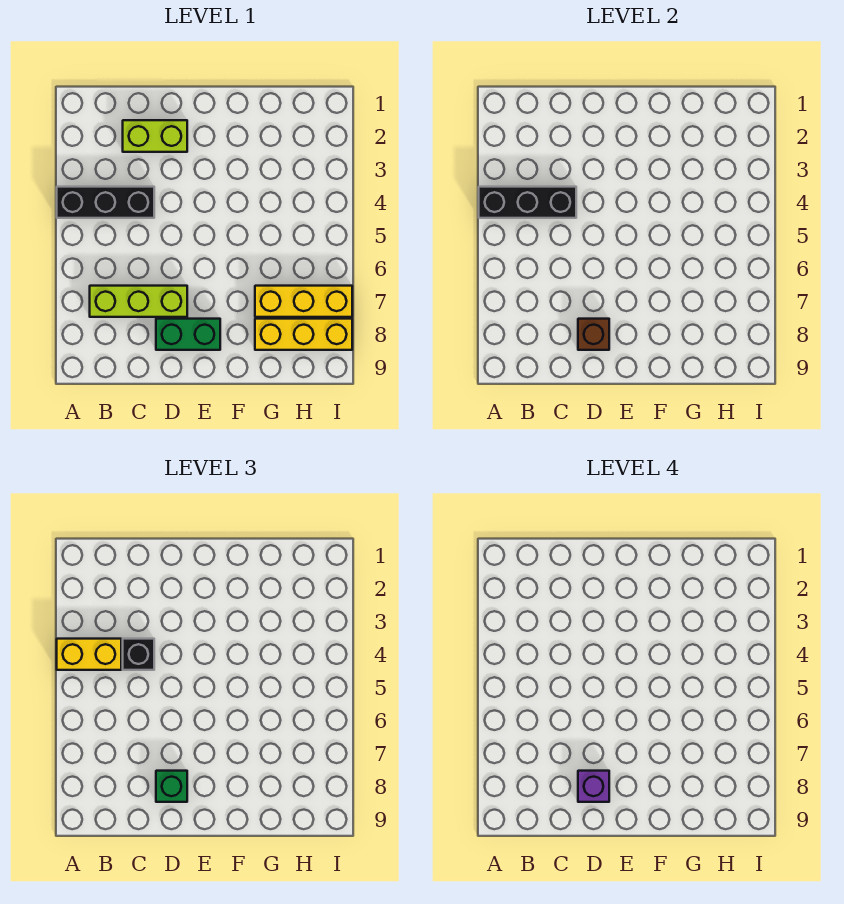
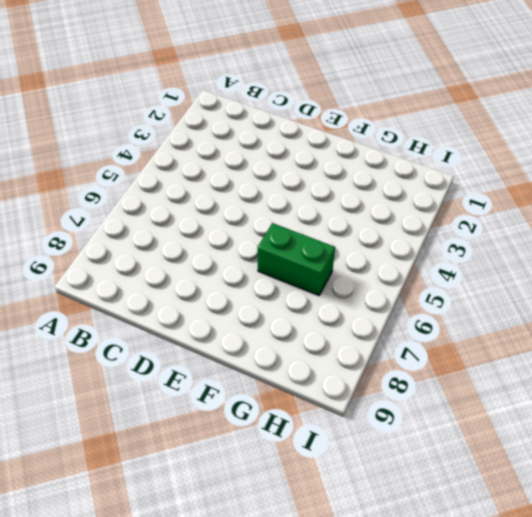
green brick F6:G6 level 1 -> green brick D8:E8 level 1
none -> black brick A4:C4 level 1
none -> lime brick B7:D7 level 1
none -> lime brick C2:D2 level 1

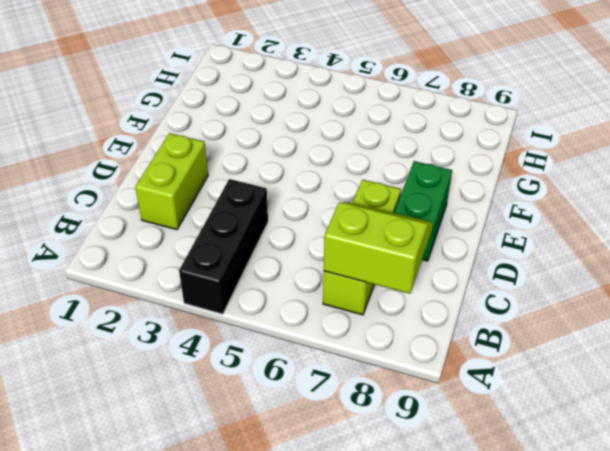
lime slope B7:C8 level 2 top B -> none
none -> yellow brick G7:I7 level 1
none -> yellow brick G8:I8 level 1
none -> black brick A4:C4 level 2

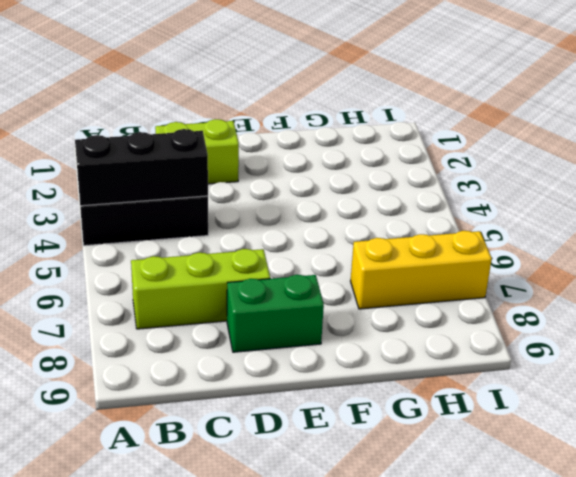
none -> yellow brick G8:I8 level 1
none -> brown brick D8 level 2
none -> yellow brick A4:B4 level 3

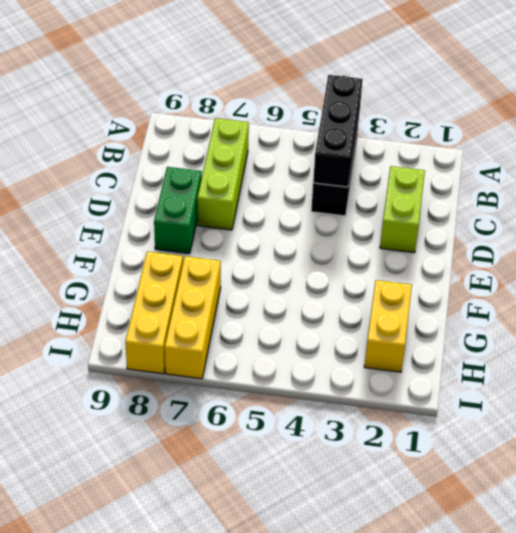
yellow brick G2:H2 level 1 -> yellow brick A4:B4 level 3
none -> brown brick D8 level 2
none -> black brick C4 level 3
none -> green brick D8 level 3

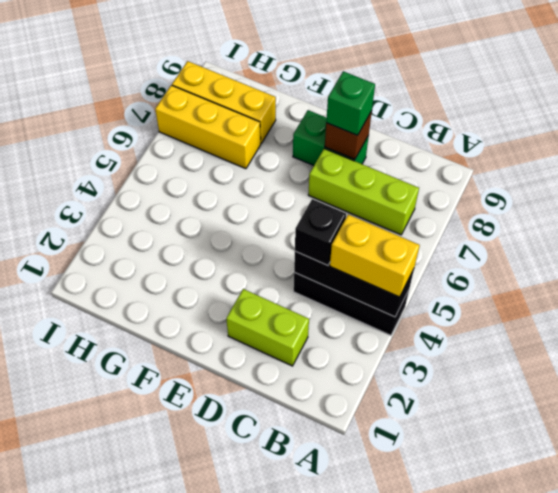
none -> purple brick D8 level 4

